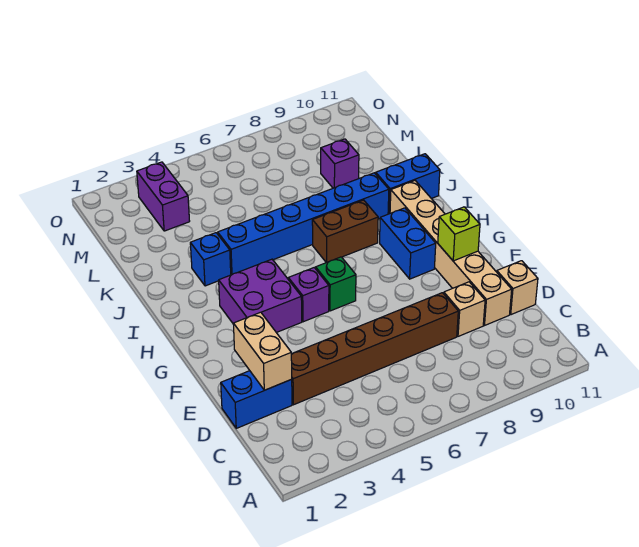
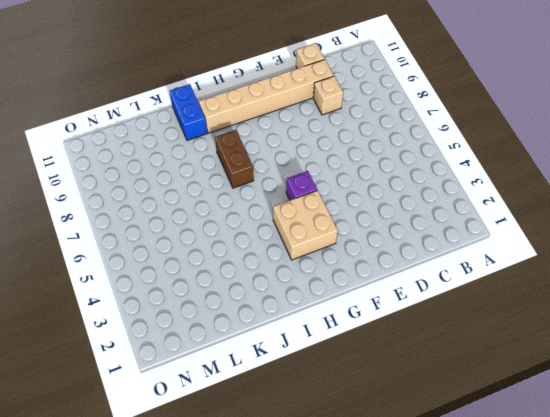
tan brick G3:H4 level 1 -> purple brick G3:H4 level 1
none -> blue brick D1:D2 level 1
none -> brown brick D3:D8 level 1
none -> green brick G6 level 1

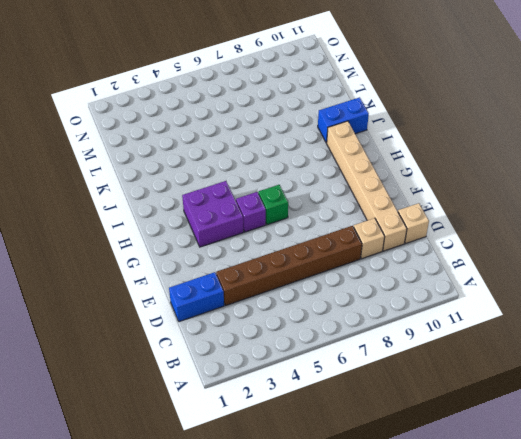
none -> blue brick G9:H9 level 1
none -> brown brick I7:I8 level 1
none -> blue brick J3 level 1

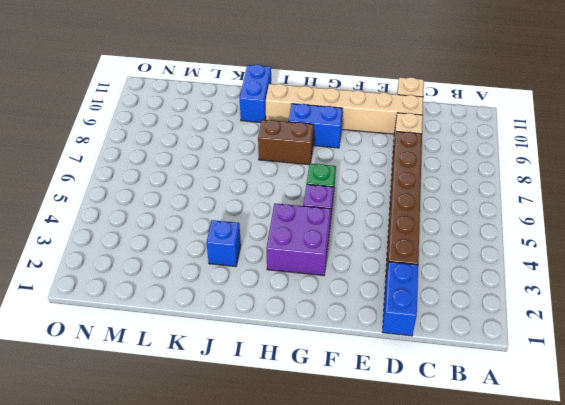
brown brick H8:I8 level 1 -> brown brick I7:I8 level 1
none -> blue brick J4:J9 level 1
none -> purple brick L9 level 1
none -> purple brick M3:N3 level 1

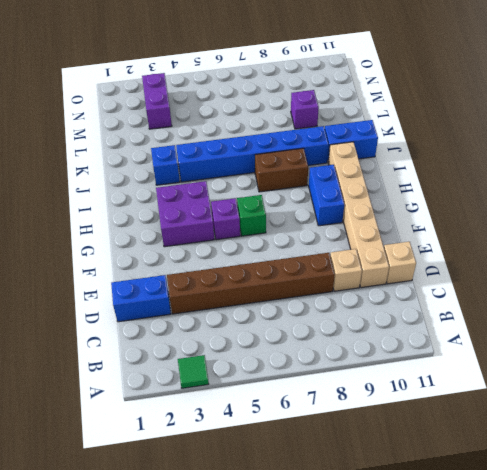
green tile A3 level 1 -> none
none -> tan brick D2:E2 level 2
none -> lime brick F10 level 2

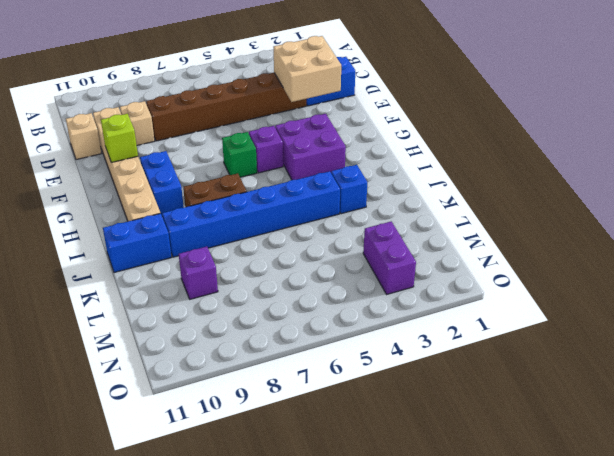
tan brick D2:E3 level 2 -> tan brick D2:E2 level 2

